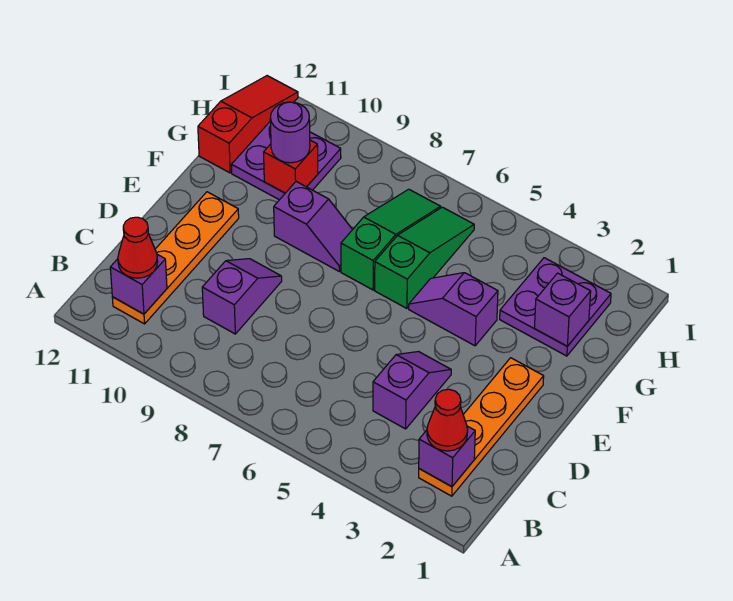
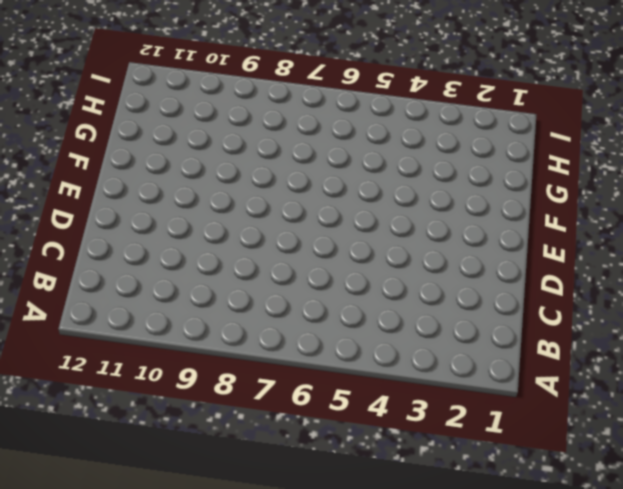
none -> orange plate B2:E2 level 1
none -> orange plate B11:E11 level 1
none -> purple slope C4:D4 level 1 top C

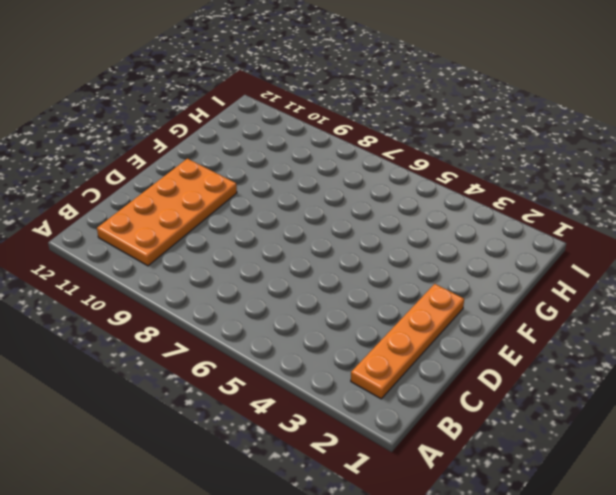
orange plate B10:E11 level 1 -> orange plate B11:E11 level 1
none -> purple slope C4:D4 level 1 top C
none -> purple slope C9:D9 level 1 top C
none -> purple slope F4:F5 level 1 top 4

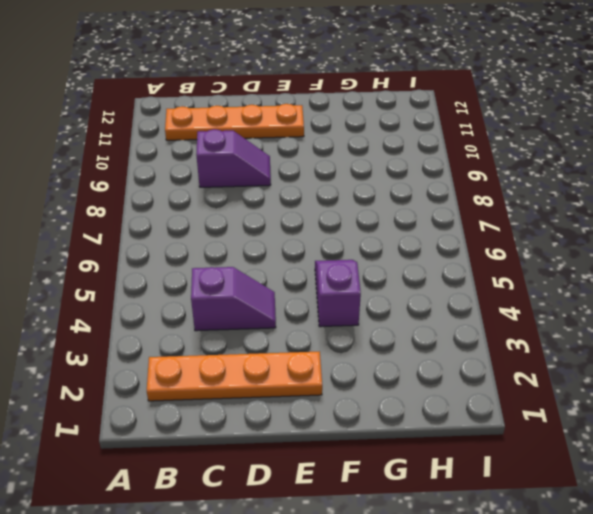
none -> green slope F6:H6 level 1 top F
none -> green slope F7:H7 level 1 top F
none -> purple slope F8:F9 level 1 top 9

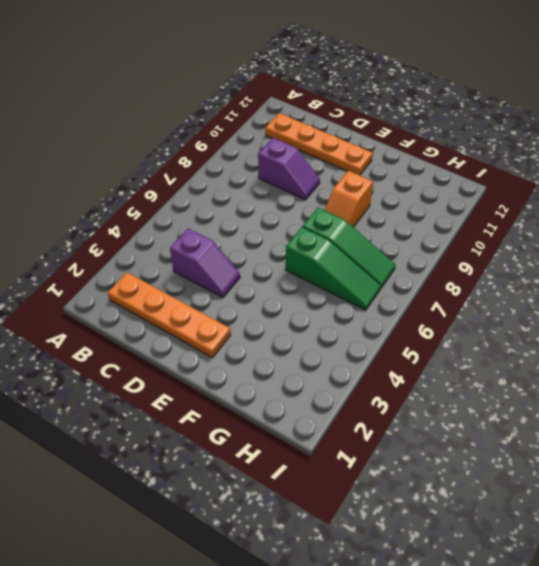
orange slope F8:F9 level 1 top 9 -> purple slope F8:F9 level 1 top 9
none -> purple slope F4:F5 level 1 top 4
none -> purple plate G2:H3 level 1
none -> purple plate G10:H11 level 1

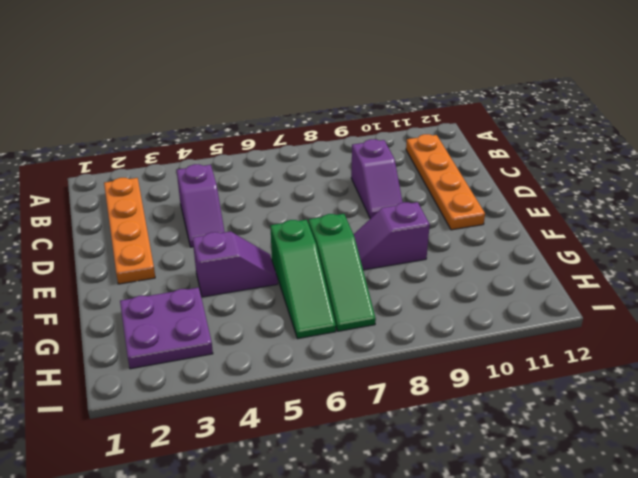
none -> purple plate G10:H11 level 1
none -> red slope G12:I12 level 1 top G
none -> purple brick B2 level 2

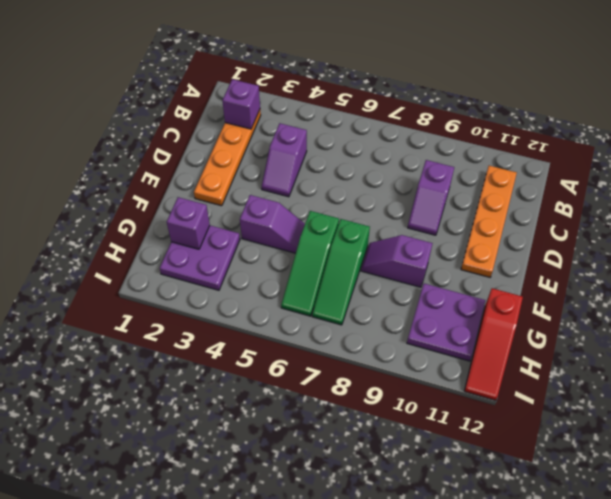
none -> purple brick B11 level 2
none -> red brick G10 level 2
none -> red cone B2 level 3

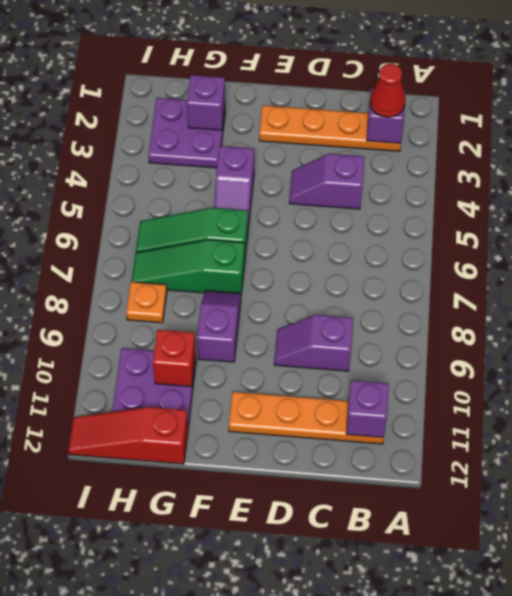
orange plate H8 level 1 -> none
none -> red cone B11 level 3
none -> purple round brick G10 level 3

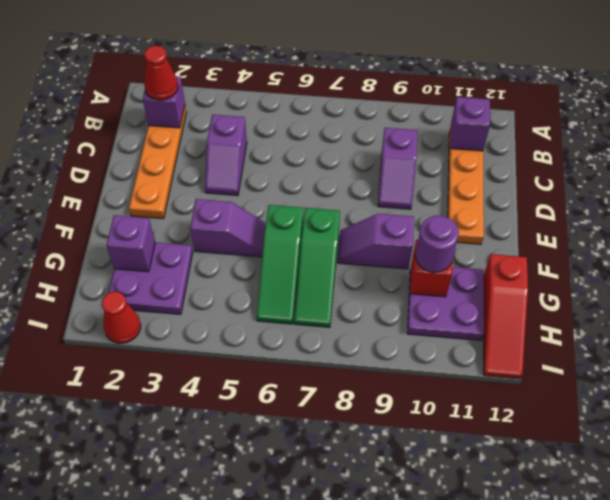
red cone I2 level 1 -> red cone B11 level 3

